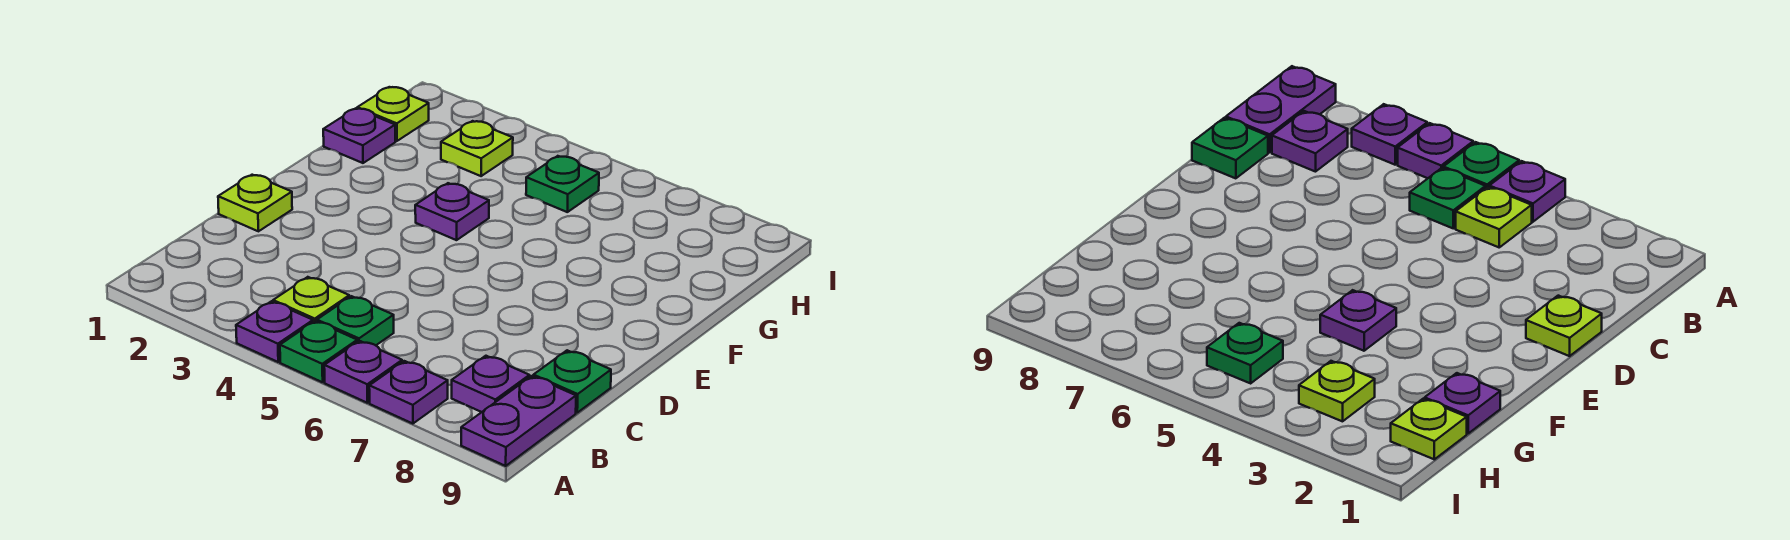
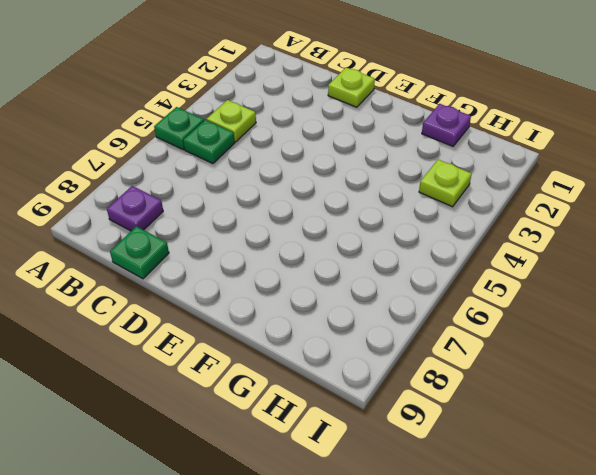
none -> purple plate A4 level 1
none -> purple plate A6 level 1
none -> purple plate A7 level 1

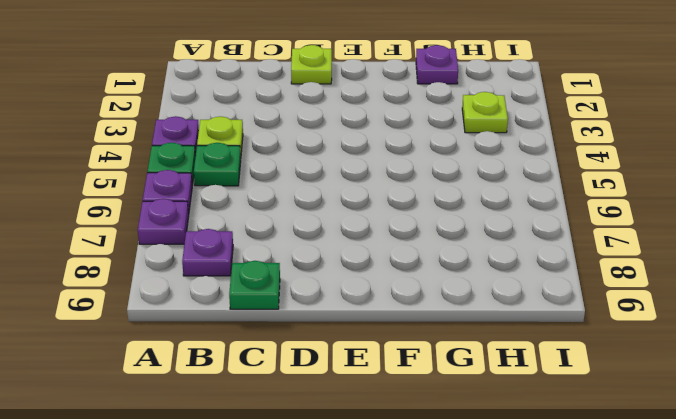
none -> purple plate A9:B9 level 1
none -> purple plate F4 level 1
none -> lime plate H1 level 1

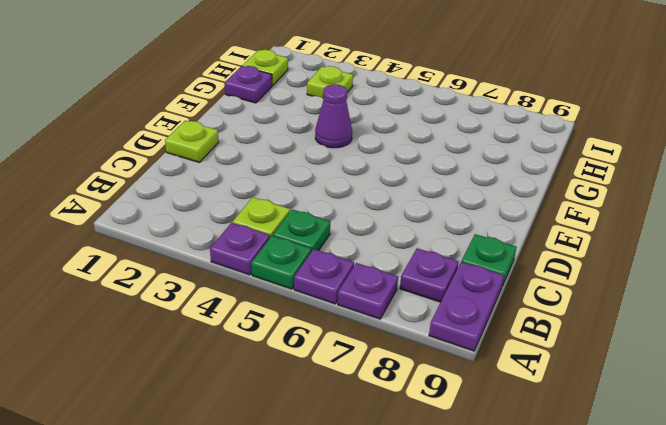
purple cone F4 level 1 -> purple plate F4 level 1
none -> green plate H5 level 1

